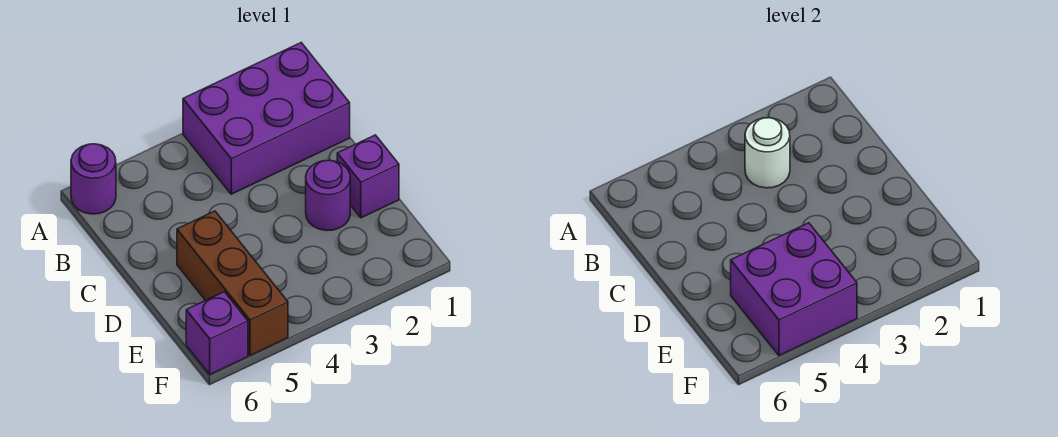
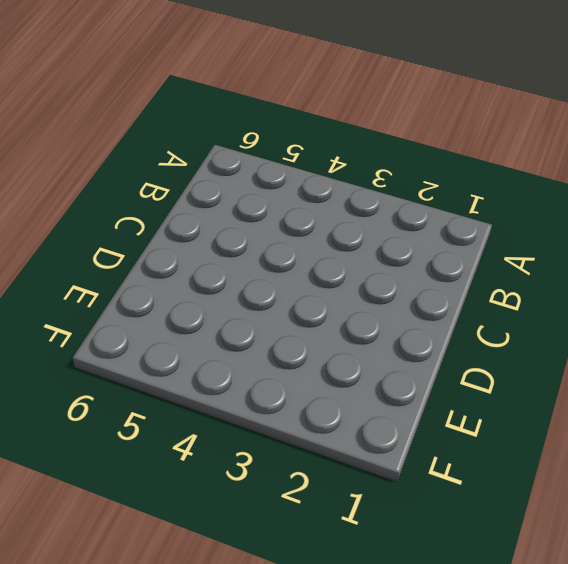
none -> purple brick A1:B3 level 1
none -> purple round brick A6 level 1

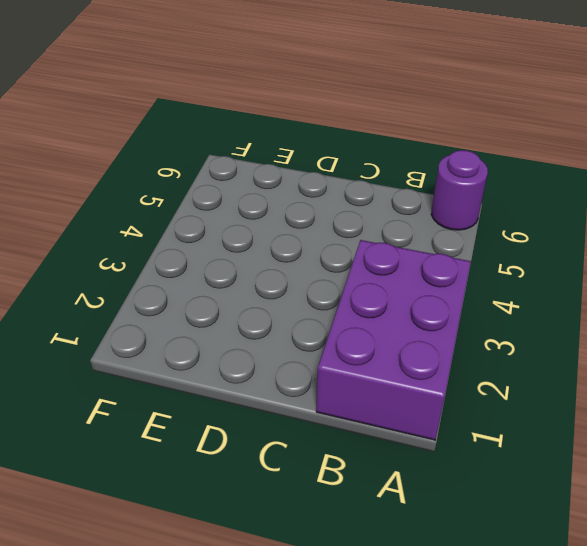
none -> purple brick D1 level 1
none -> purple round brick D2 level 1

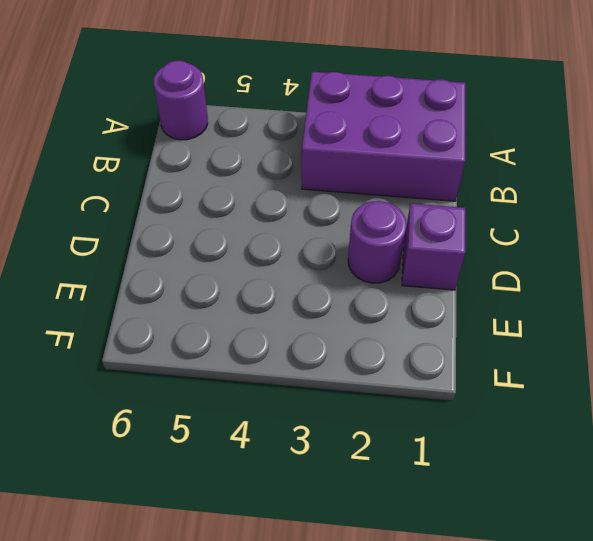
none -> brown brick D5:F5 level 1
none -> purple brick F6 level 1

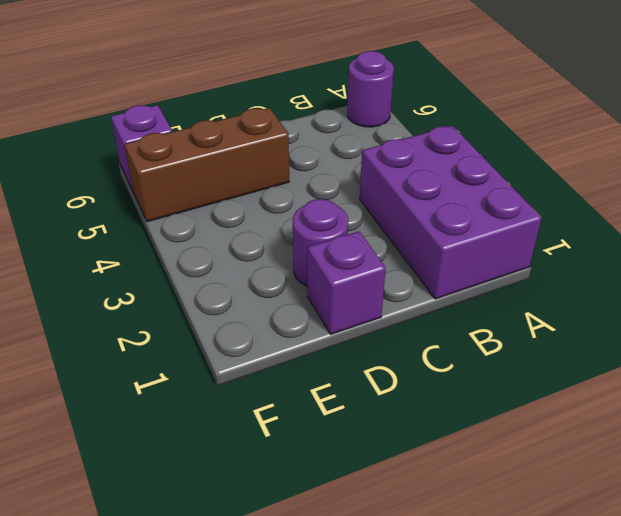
none -> white round brick B3 level 2
none -> purple brick E4:F5 level 2

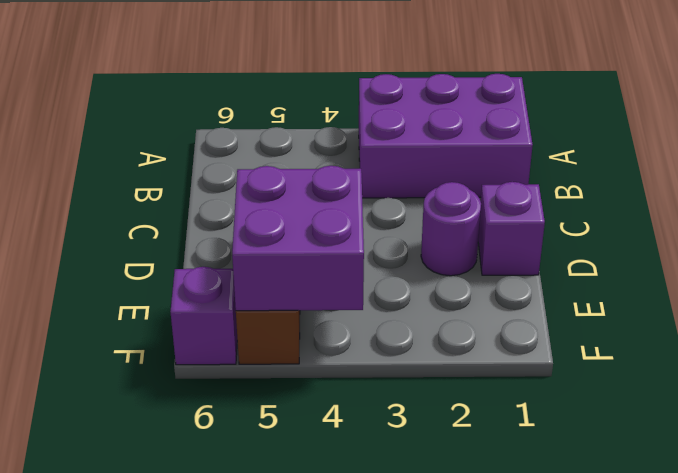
none -> purple round brick A6 level 1
none -> white round brick B3 level 2

